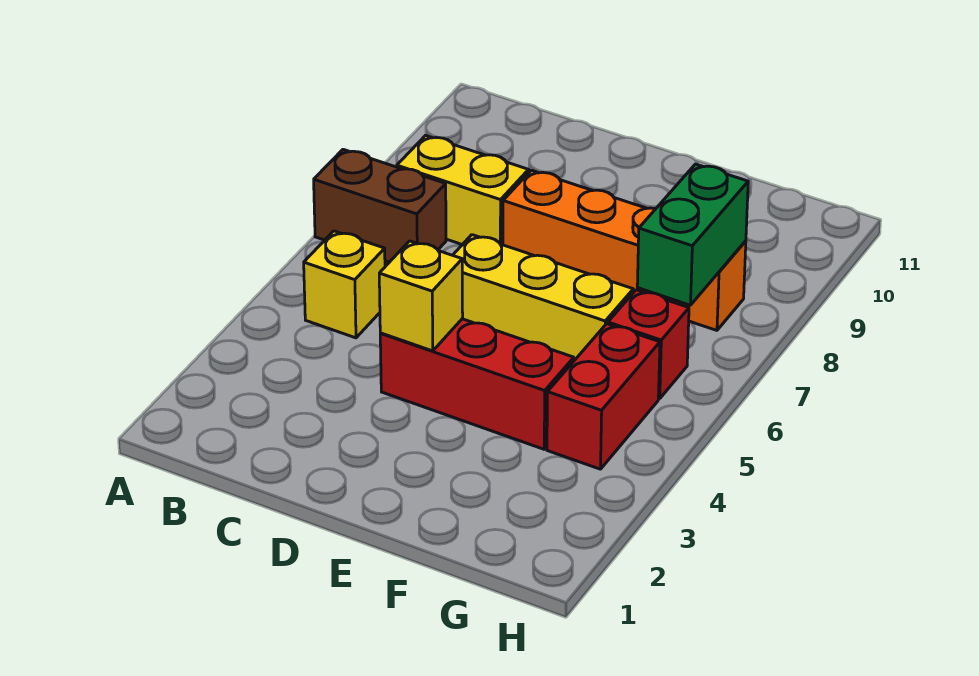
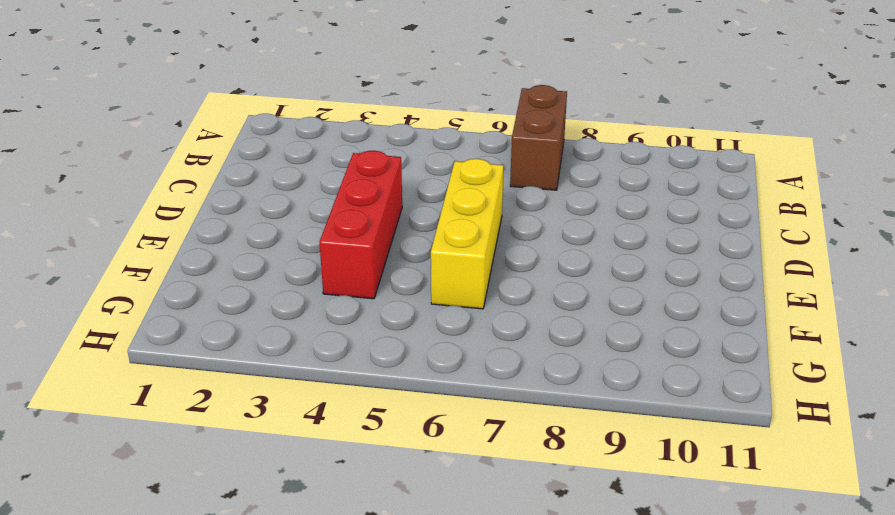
none -> yellow brick B5 level 1
none -> yellow brick B8:C8 level 1

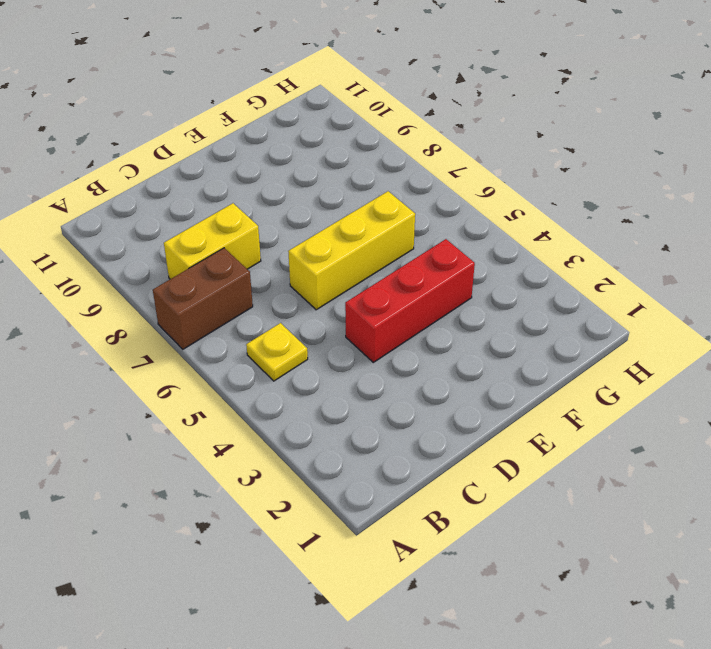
yellow plate B5 level 1 -> yellow brick B5 level 1
none -> orange brick D8:G8 level 1
none -> red brick G4:G5 level 1

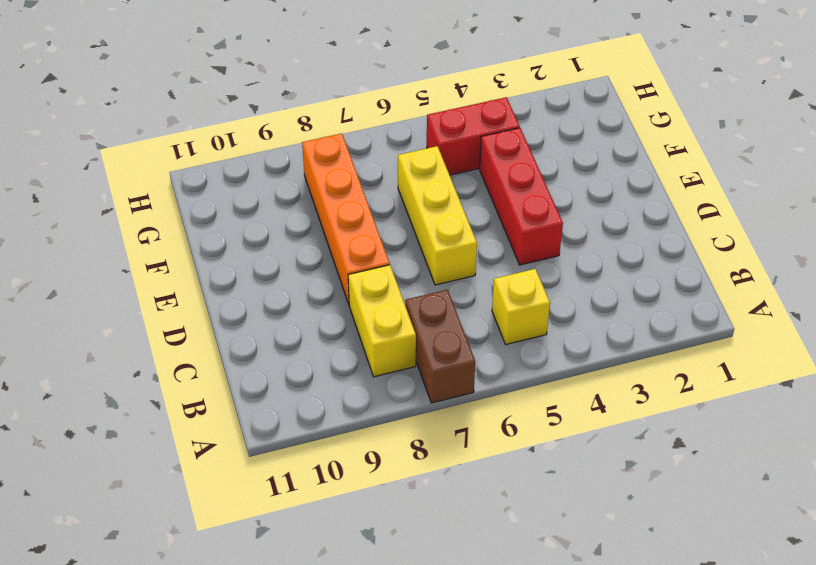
none -> red brick G6 level 1
none -> yellow brick D4 level 2

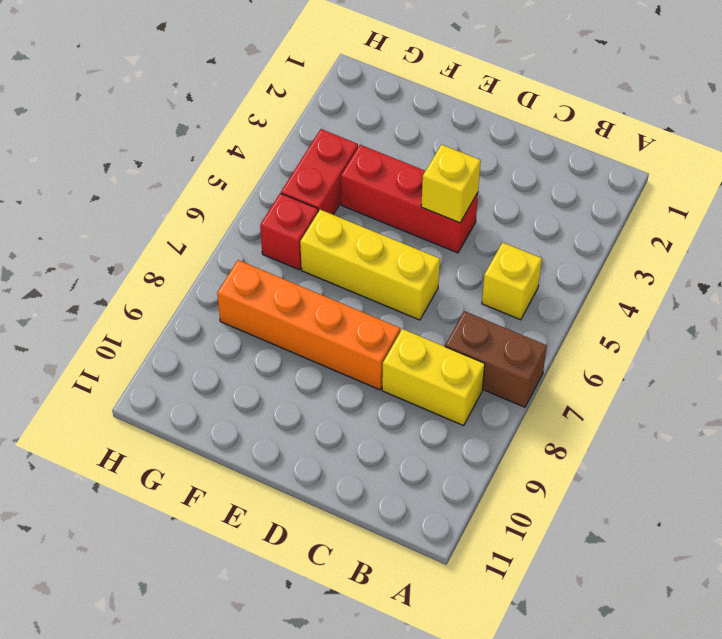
none -> green brick G7:G8 level 2

